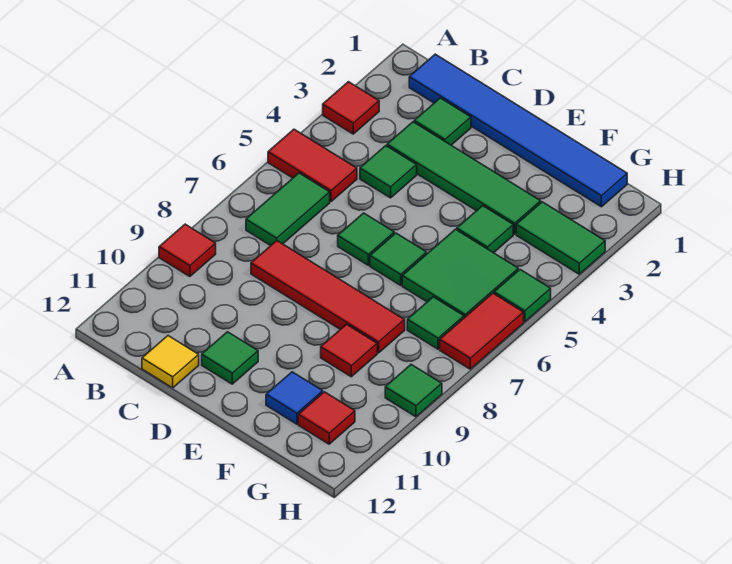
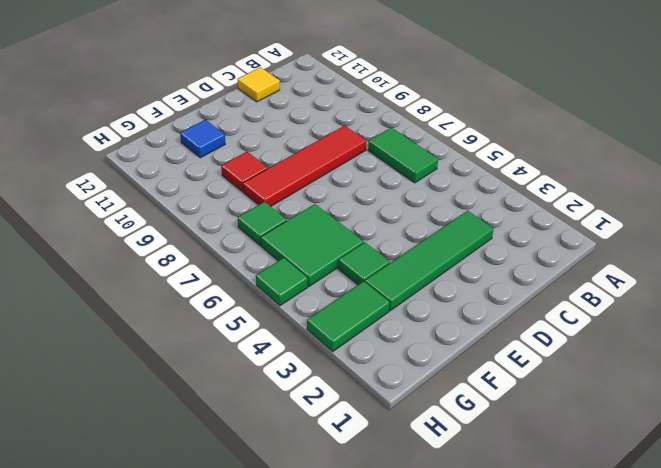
none -> red tile A3 level 1
none -> red tile A5:B5 level 1
none -> red tile A9 level 1

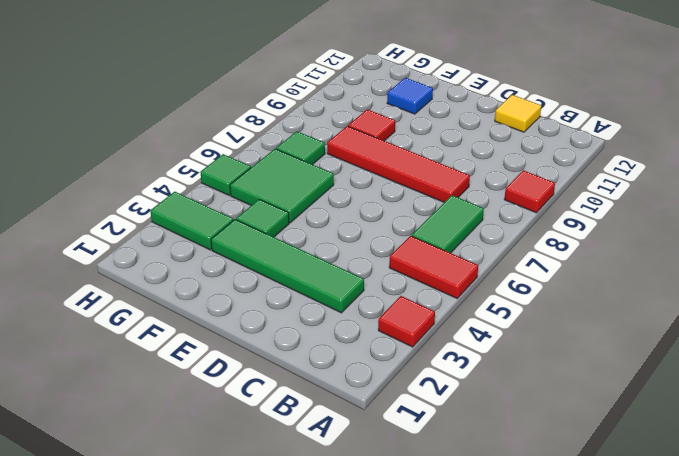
none -> blue tile B1:G1 level 1
none -> green tile C2 level 1
none -> green tile C4 level 1

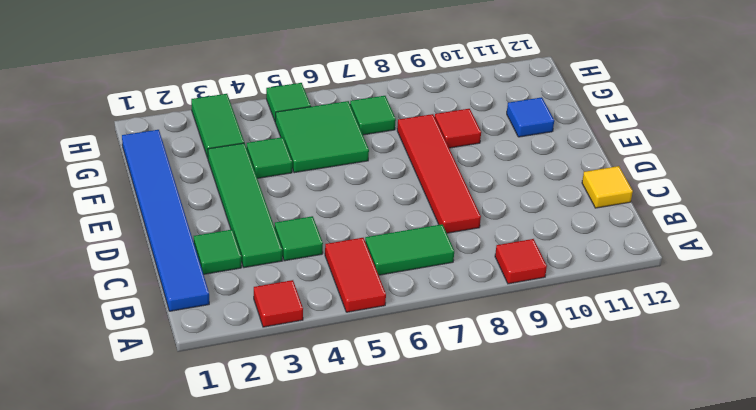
none -> green tile D6 level 1
none -> green tile D11 level 1
none -> green tile E6 level 1

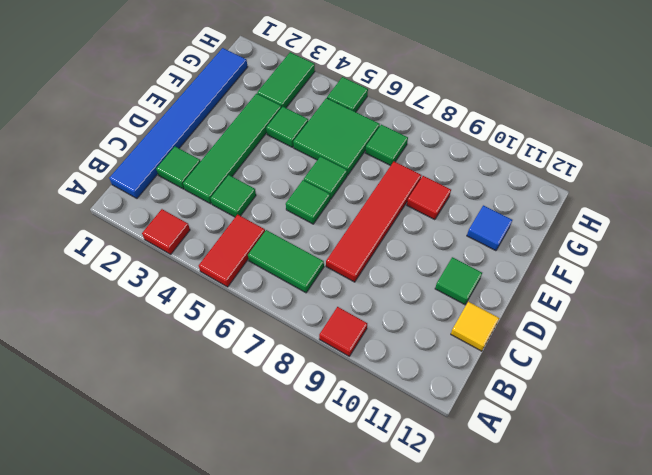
none -> red tile G11 level 1
none -> red tile H6:H7 level 1
none -> green tile H9 level 1

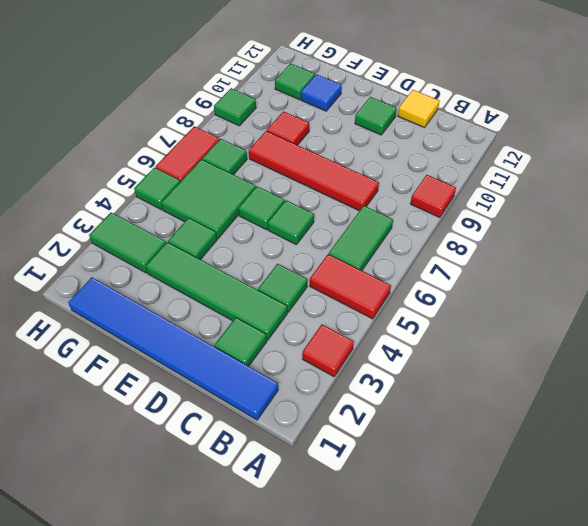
green tile G11 level 1 -> red tile G11 level 1

